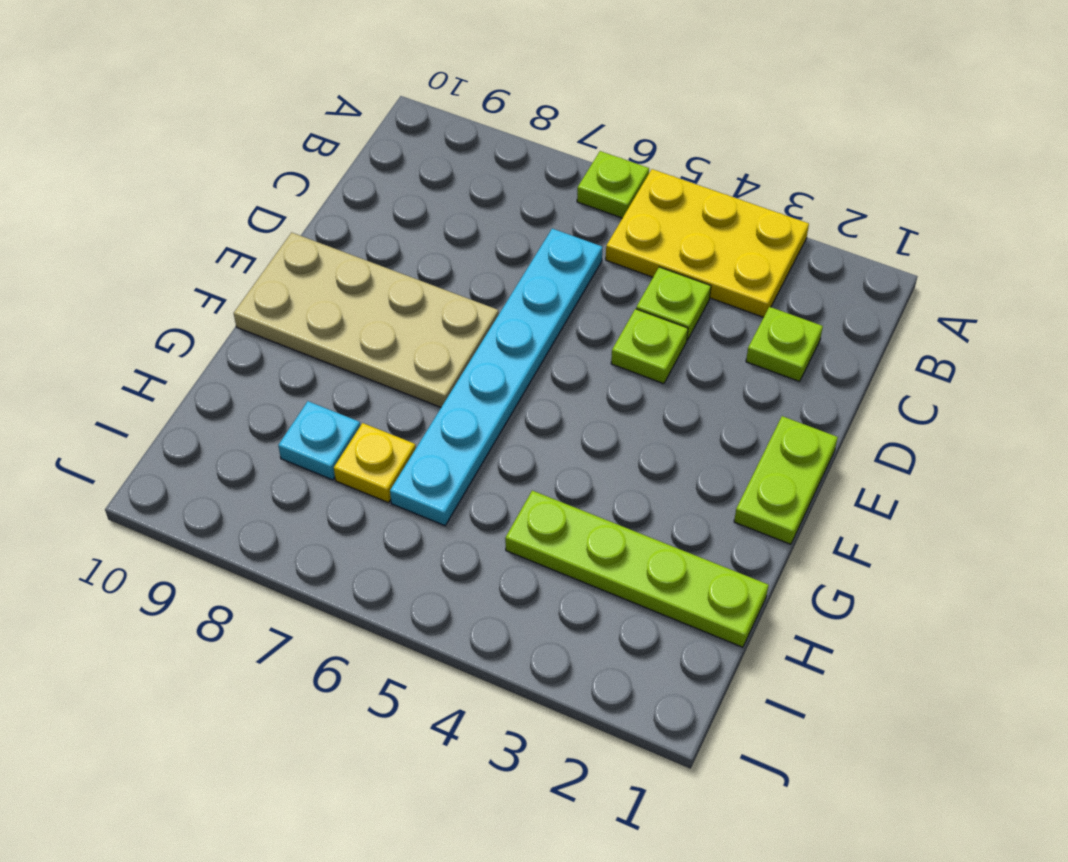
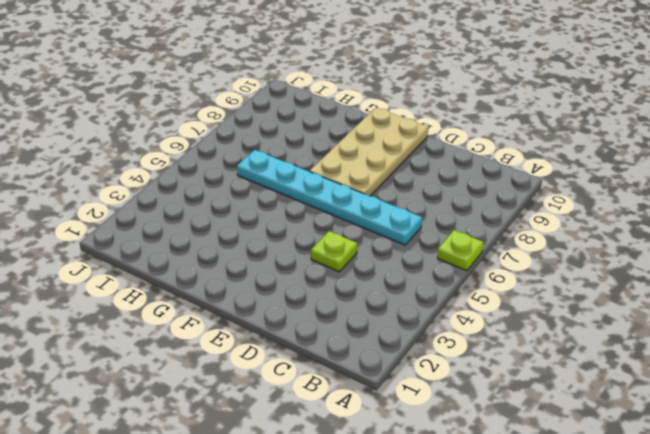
none -> yellow plate A3:B5 level 1
none -> lime plate C2 level 1

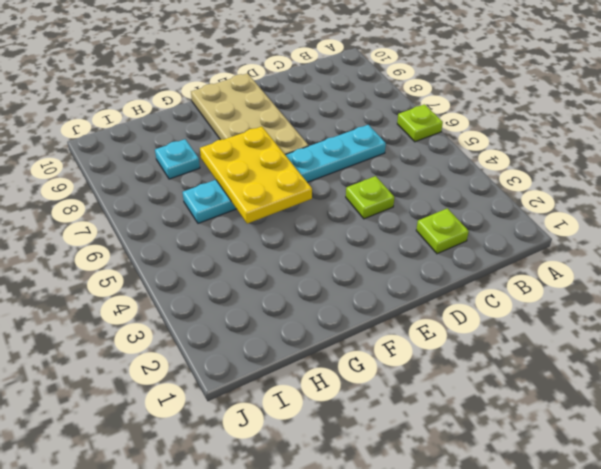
yellow plate F5:G7 level 2 -> yellow plate A3:B5 level 1
none -> lime plate C4 level 1
none -> lime plate E1:F1 level 1

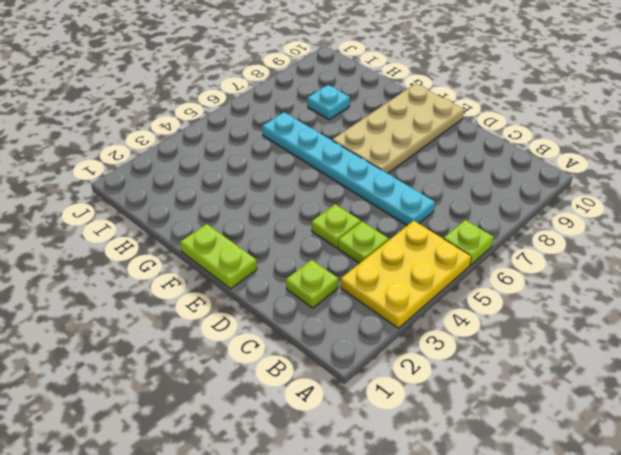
none -> lime plate H1:H4 level 1
none -> yellow plate H7 level 1

